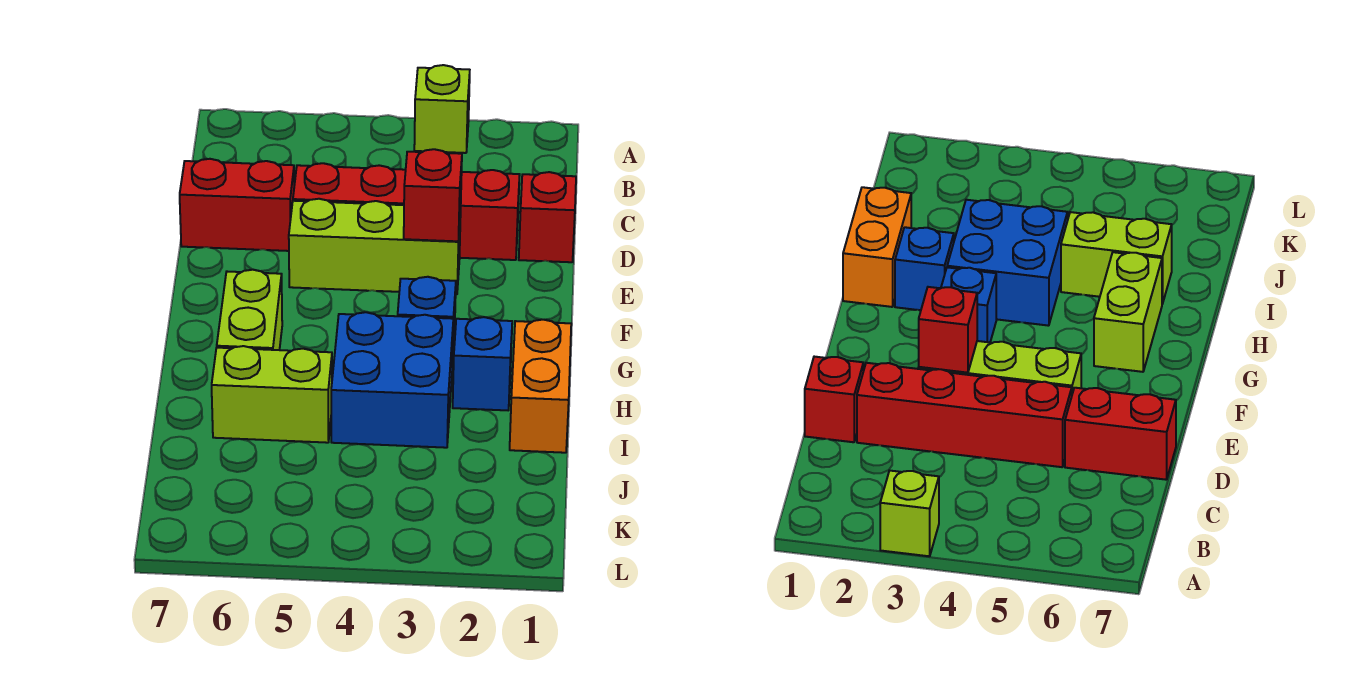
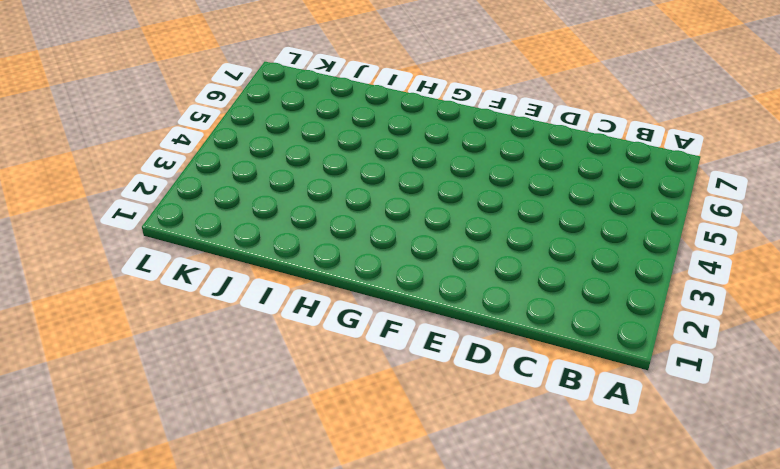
none -> lime brick A3 level 1
none -> red brick D1 level 1
none -> red brick D2:D5 level 1

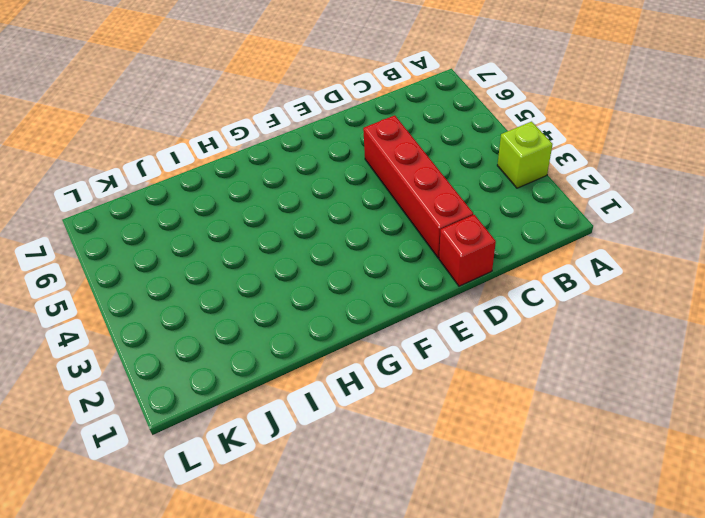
none -> red brick D6:D7 level 1
none -> lime brick E3:E5 level 1
none -> blue brick G3 level 1

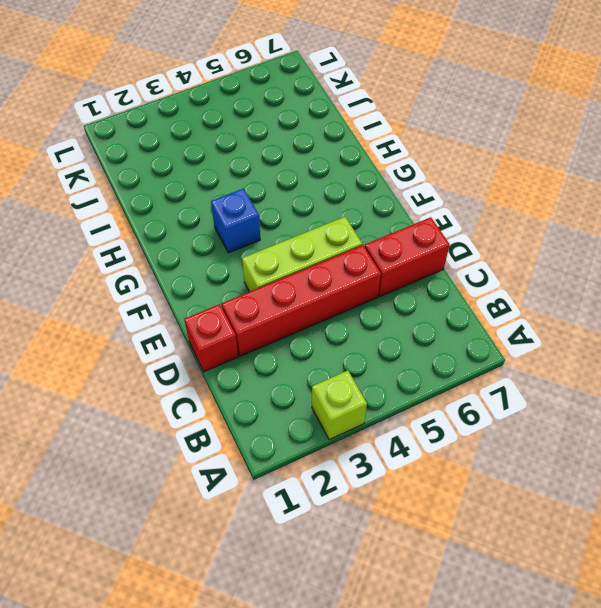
none -> lime brick G6:H6 level 1
none -> orange brick H1:I1 level 1
none -> blue brick H2 level 1

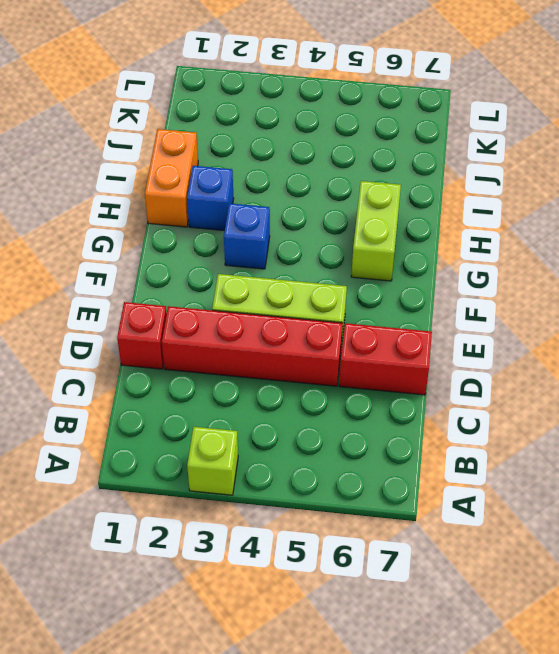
none -> blue brick H3:I4 level 1
none -> lime brick I5:I6 level 1
none -> red brick E3 level 2

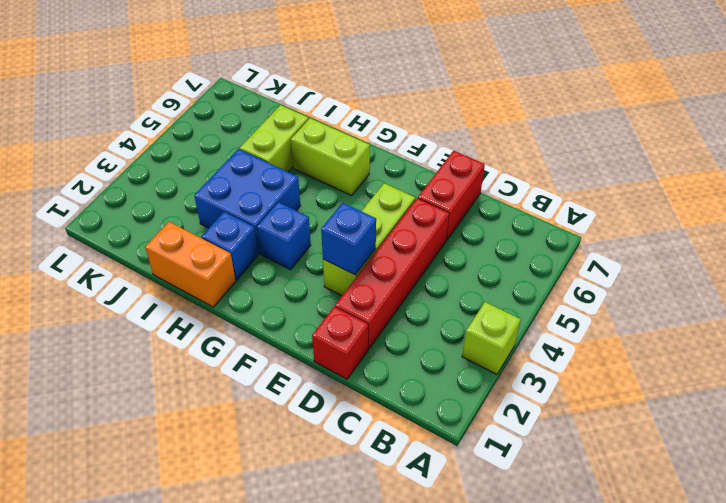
blue brick E3 level 2 -> red brick E3 level 2

